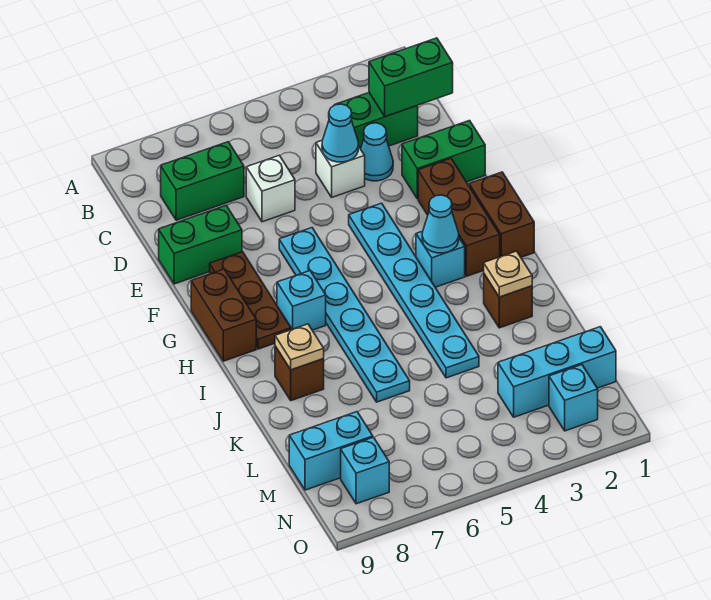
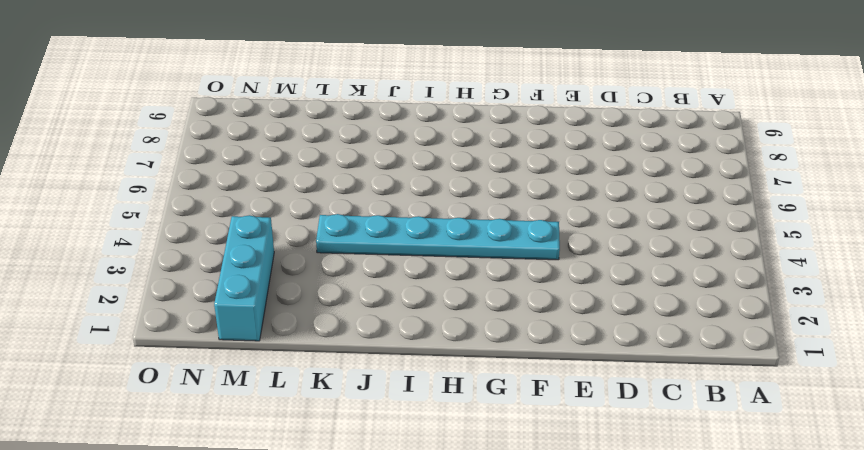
none -> green brick C2:C3 level 1
none -> green brick C7:C8 level 1
none -> cyan cone D3 level 1

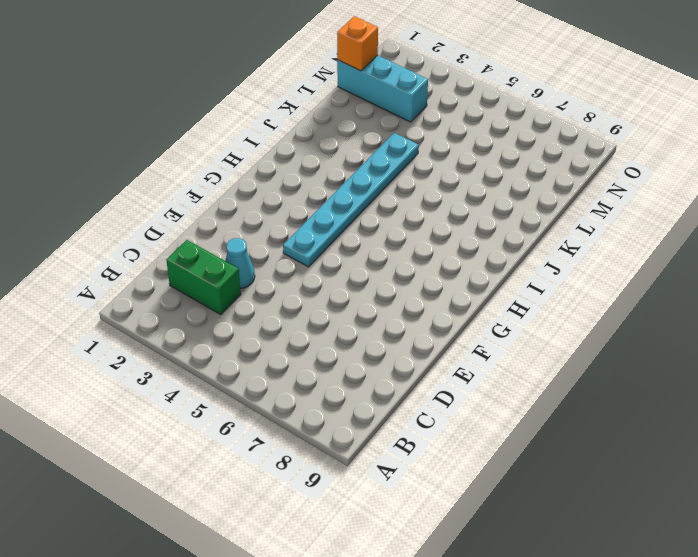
orange brick M1 level 2 -> none
none -> green brick C7:C8 level 1
none -> white brick D4 level 1
none -> white brick D6 level 1

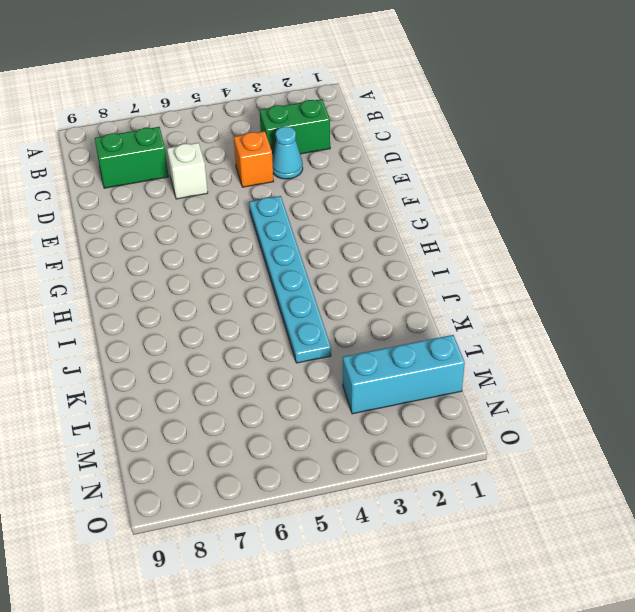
orange brick D4 level 1 -> white brick D4 level 1
none -> green brick E1:E2 level 1
none -> green brick E8:E9 level 1
none -> brown brick F2:H2 level 1

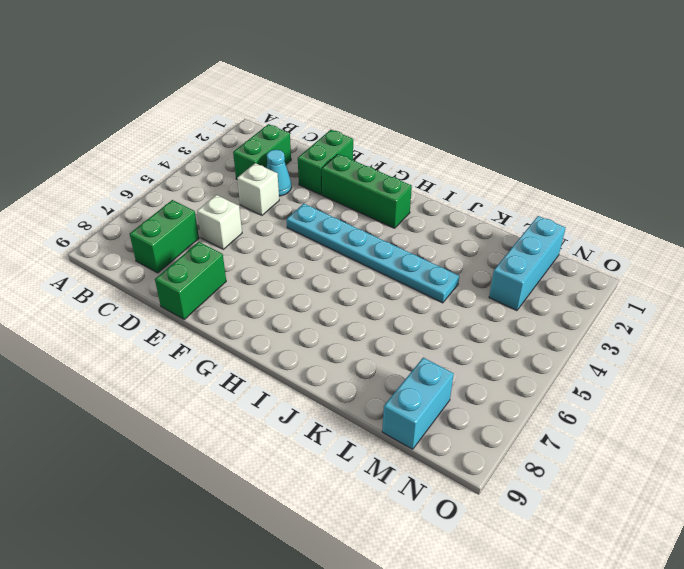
green brick F2:H2 level 1 -> brown brick F2:H2 level 1
none -> cyan plate F6:K6 level 1
none -> brown plate F8:H8 level 1
none -> brown brick G1:H1 level 1

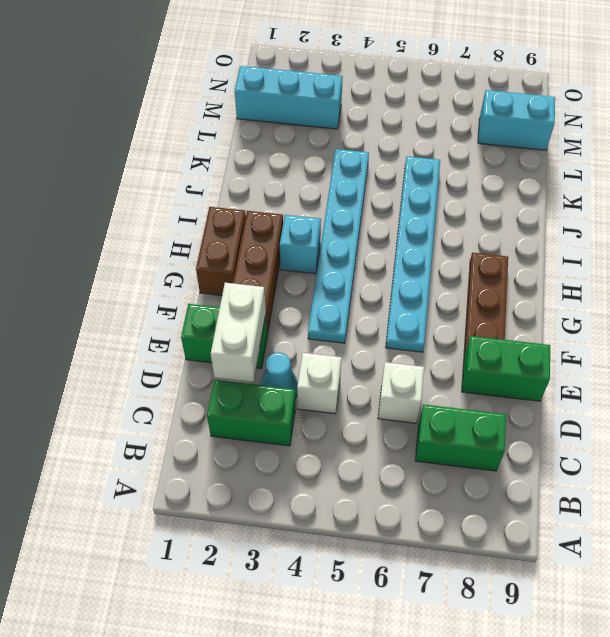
white brick D2:E2 level 2 -> none
none -> brown brick G9:H9 level 1
none -> cyan brick H7 level 1
none -> brown brick J2 level 1

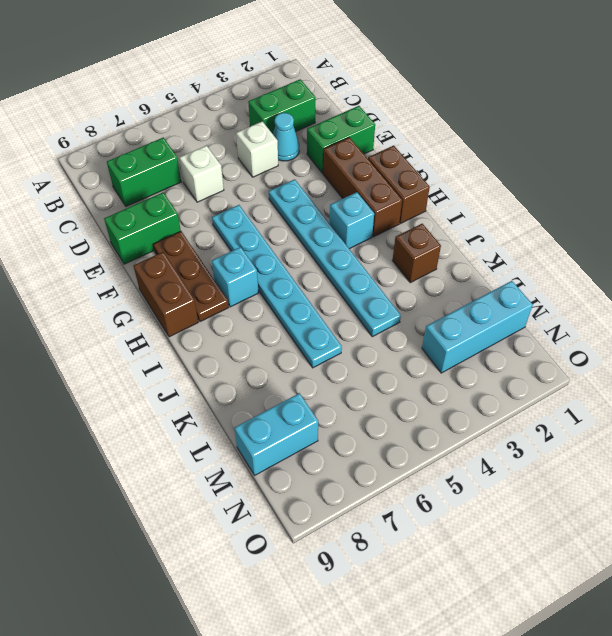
none -> brown brick J8 level 1
none -> cyan brick N2 level 1
none -> cyan brick N8 level 1

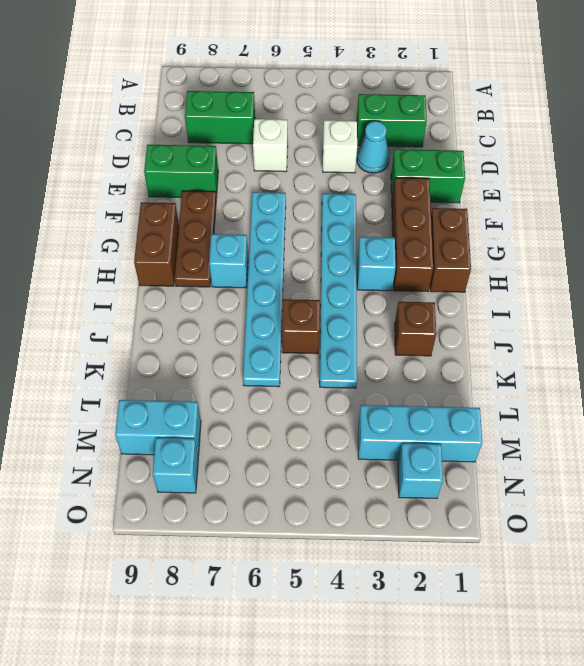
brown brick J5 level 1 -> brown brick J8 level 1
none -> green brick C1:C2 level 2
none -> cyan cone D4 level 2
none -> cyan cone H3 level 2

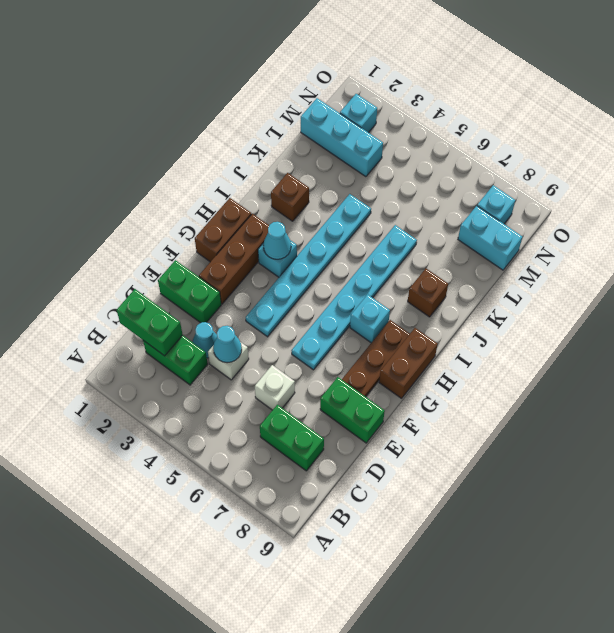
none -> tan plate J2 level 2
none -> tan plate J8 level 2

